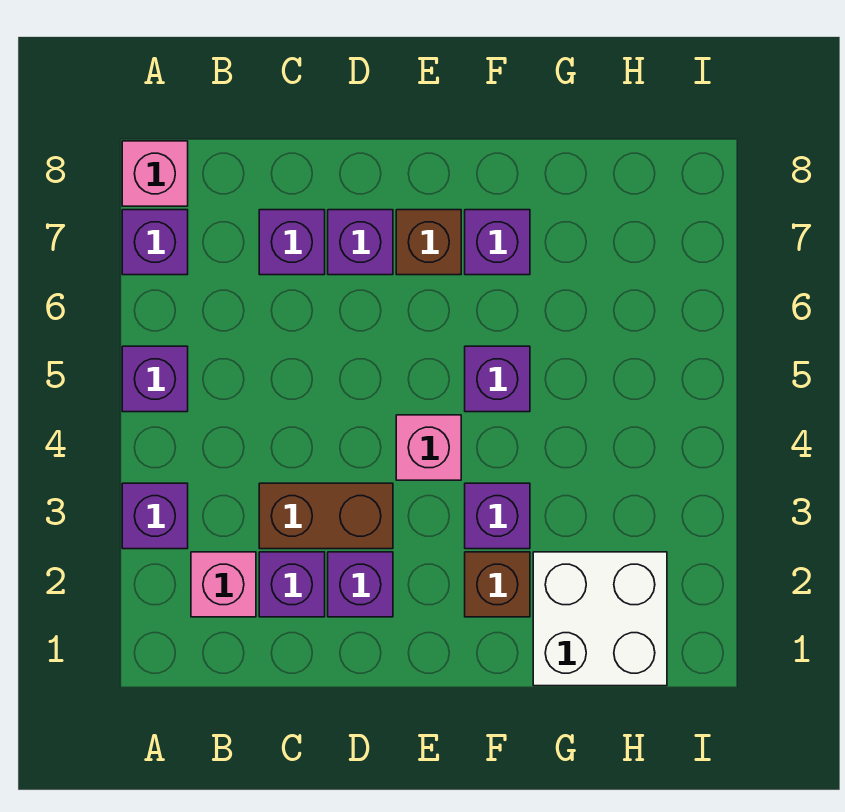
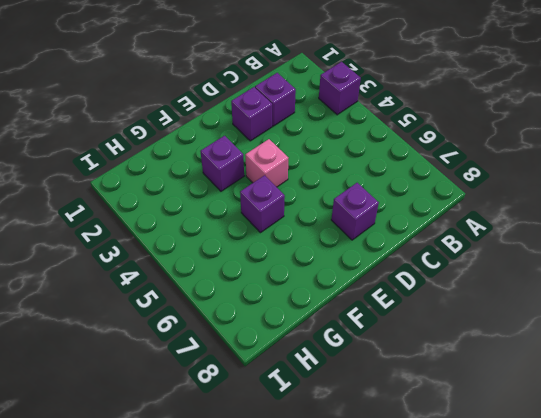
none -> purple brick A5 level 1
none -> purple brick A7 level 1
none -> pink brick A8 level 1

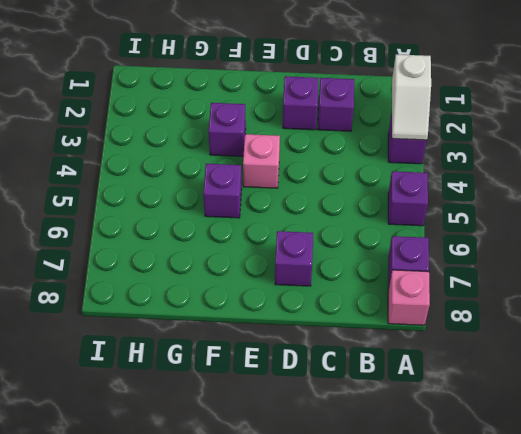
white slope A2:A3 level 2 top 2 -> none
none -> pink brick B2 level 1
none -> brown brick C3:D3 level 1
none -> purple brick C7 level 1

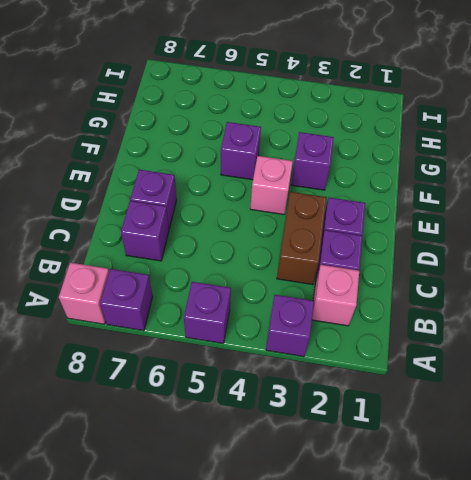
none -> brown brick E7 level 1
none -> brown brick F2 level 1
none -> purple brick F7 level 1

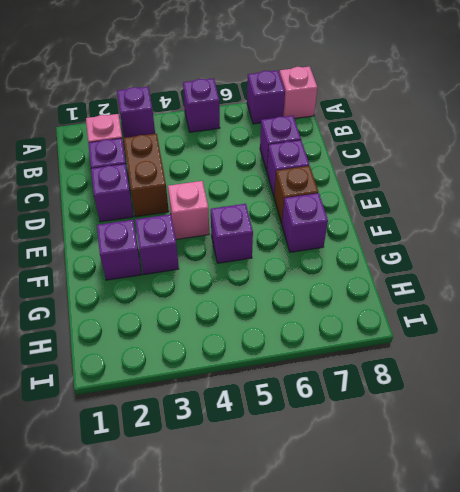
purple brick F2 level 1 -> brown brick F2 level 1
none -> white brick G1:H2 level 1

